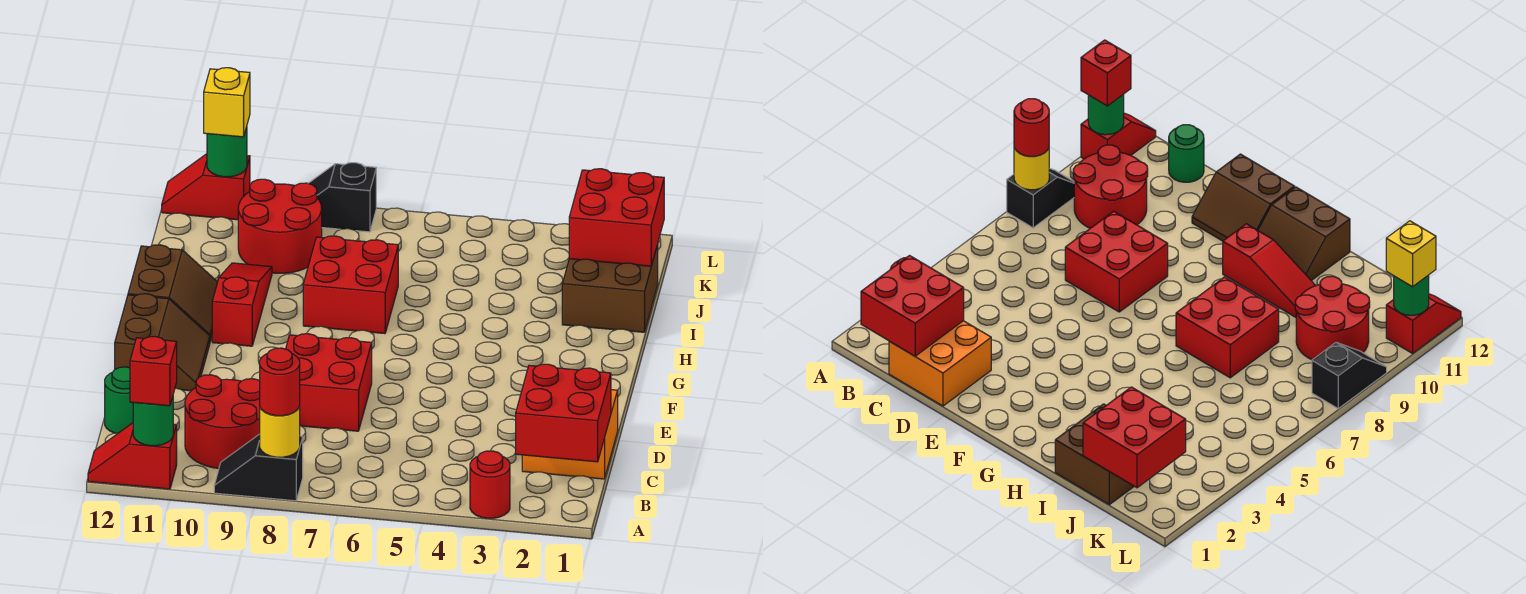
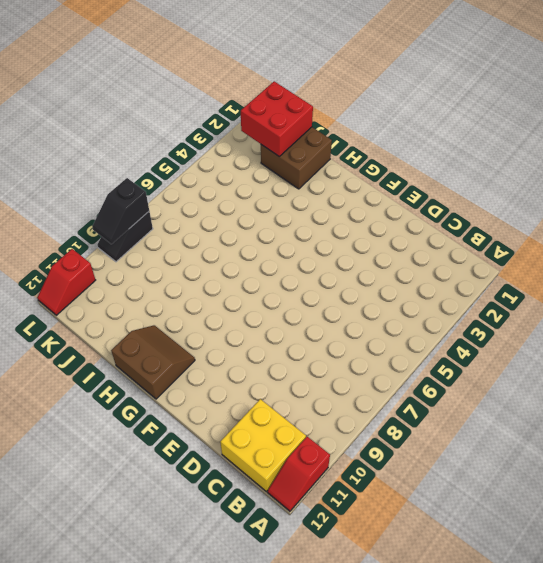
yellow brick B11:C12 level 1 -> green round brick C12 level 1
black slope L8:L9 level 2 top 8 -> black slope A8:A9 level 1 top 8
none -> red round brick A3 level 1
none -> red round brick B9:C10 level 1
none -> orange brick C1:D2 level 1

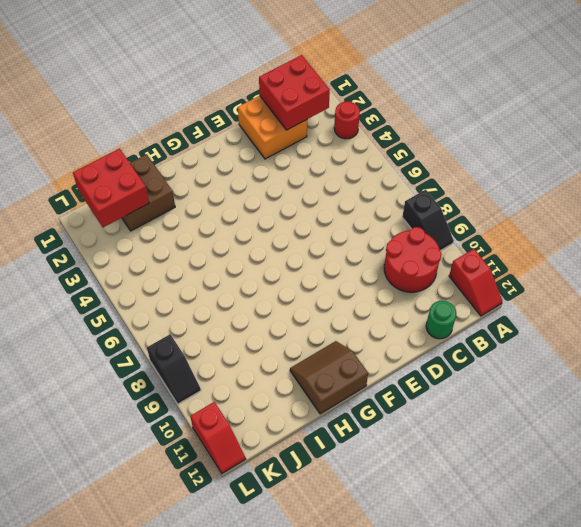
none -> red brick D7:E8 level 1
none -> brown slope E11:F12 level 1 top 12
none -> red slope G10:I10 level 1 top G

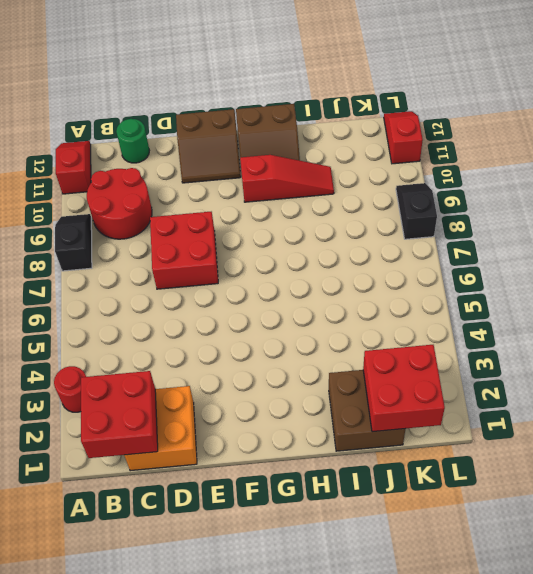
none -> red brick H7:I8 level 1
none -> red round brick J9:K10 level 1
none -> yellow round brick A8 level 2

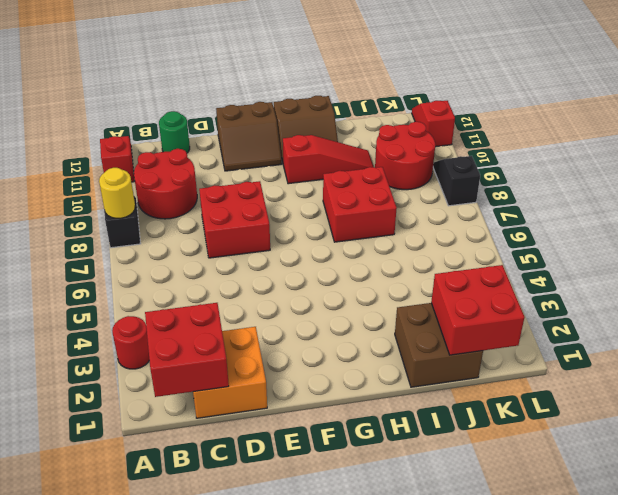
none -> green round brick A11 level 2
none -> green round brick L11 level 2
none -> red round brick A8 level 3

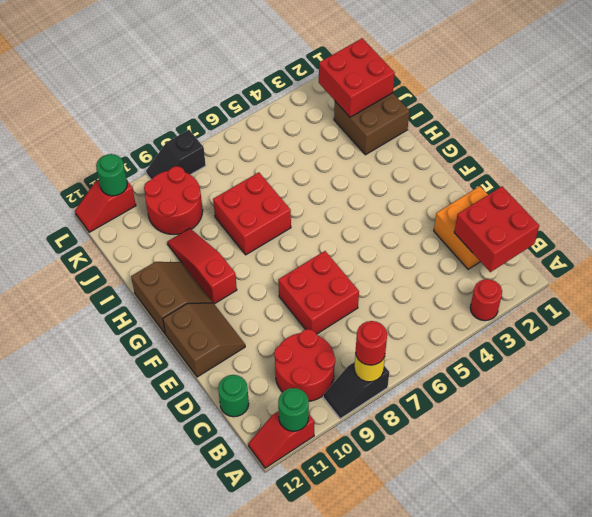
none -> red brick A11 level 3
none -> yellow brick L11 level 3

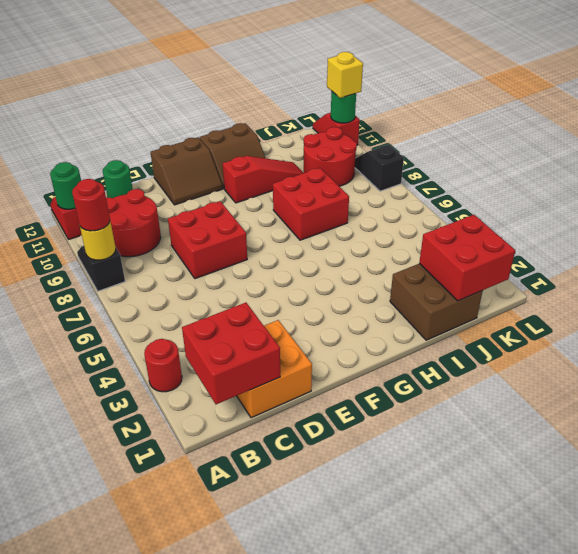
none -> red brick A11 level 3

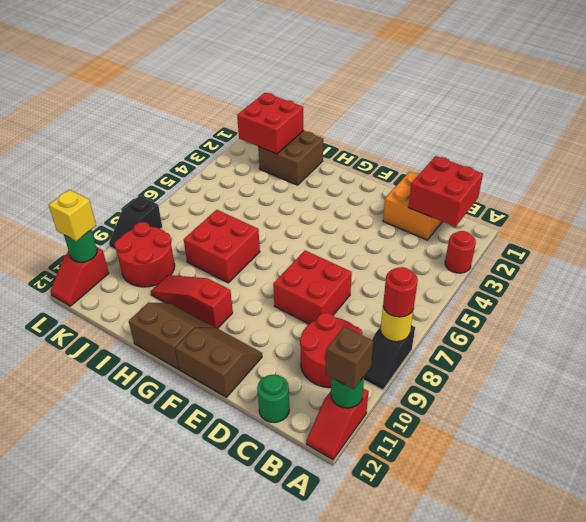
brown brick A11 level 3 -> red brick A11 level 3

